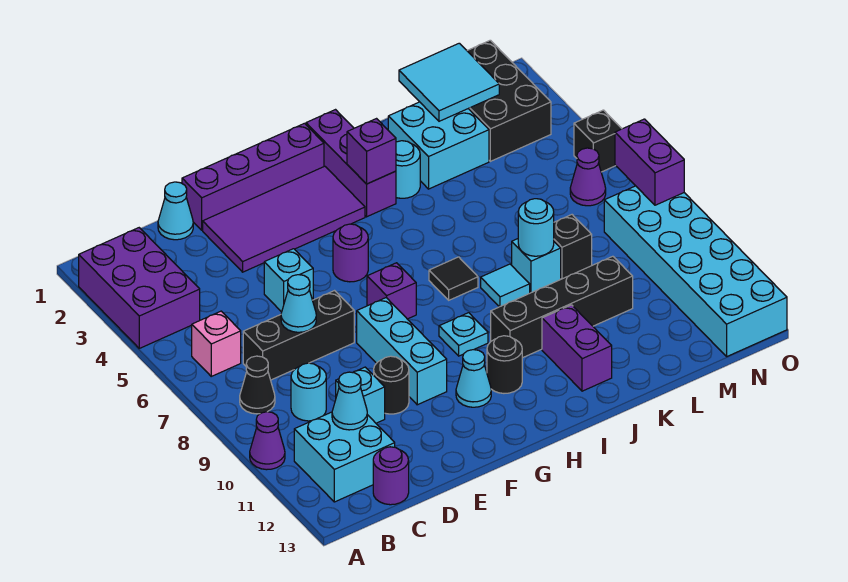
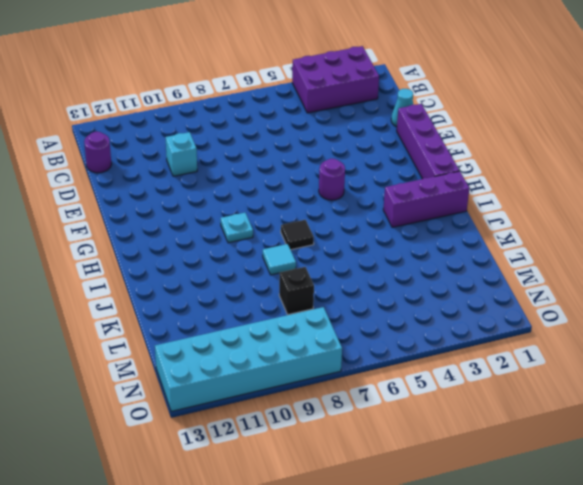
none -> purple cone A10 level 1
none -> pink brick B6 level 1
none -> black cone B8 level 1
none -> cyan brick B11:C12 level 1

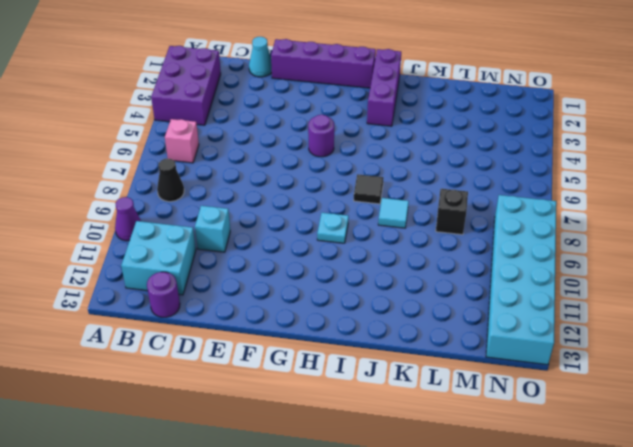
none -> black brick C7:E7 level 1
none -> cyan round brick C9 level 1
none -> purple tile E2:H3 level 1
none -> cyan brick E5 level 1

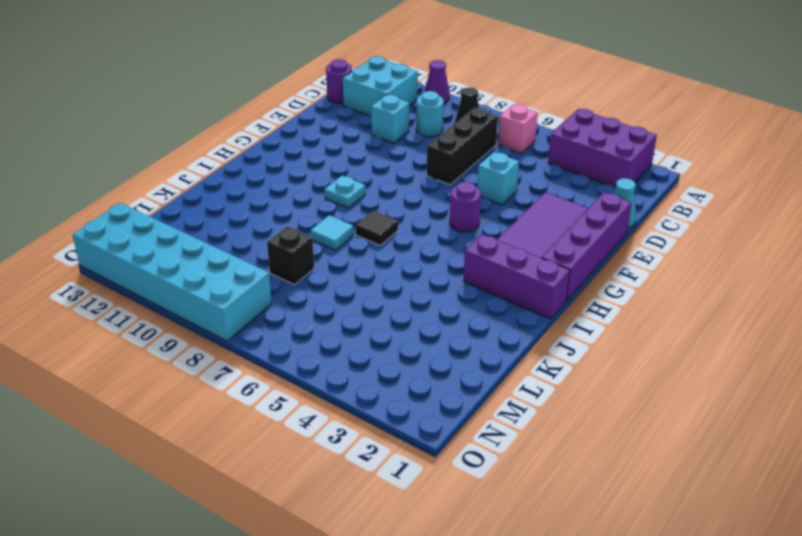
none -> black round brick E10 level 1
none -> cyan brick F8:F10 level 1
none -> purple brick G7 level 1
none -> cyan cone G11 level 1

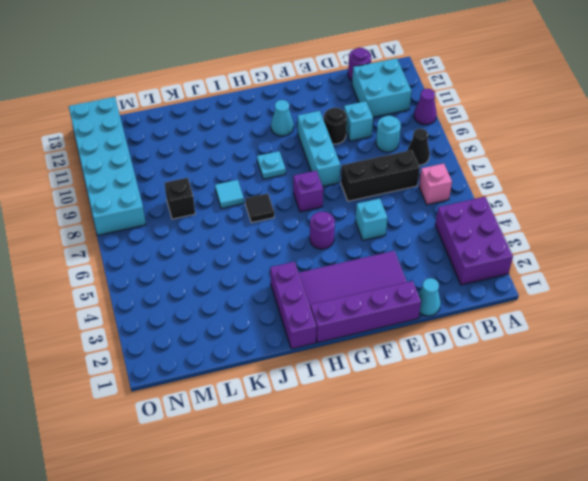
none -> black round brick H11 level 1
none -> black brick I10:L10 level 1
none -> cyan round brick J3 level 1
none -> purple brick J11:J12 level 1

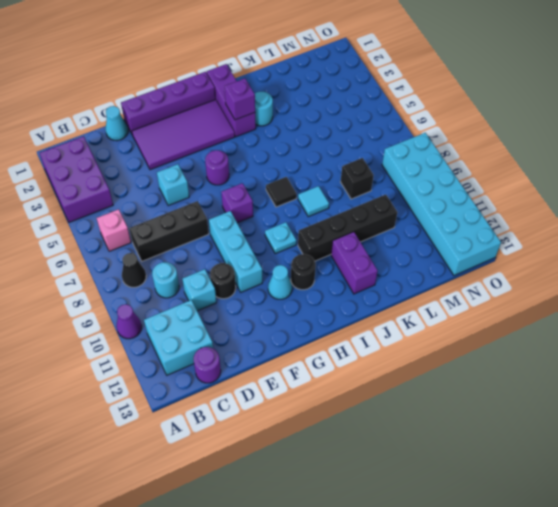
none -> cyan brick K2:L3 level 1
none -> cyan brick K8 level 1
none -> black brick M1:N3 level 1
none -> purple cone N6 level 1

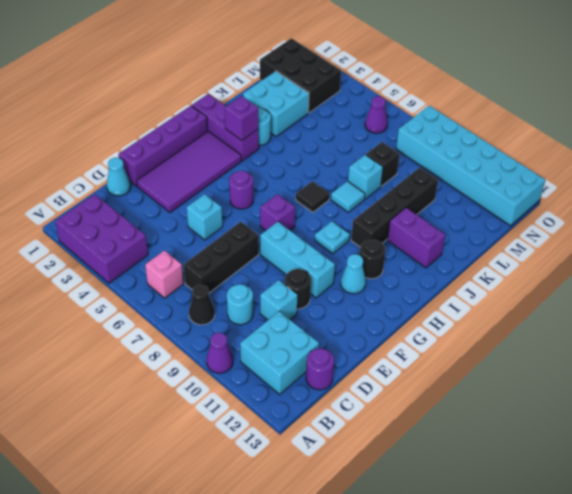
none -> black brick O5 level 1
none -> cyan cone C11 level 2
none -> cyan cone D7 level 2
none -> cyan round brick K8 level 2

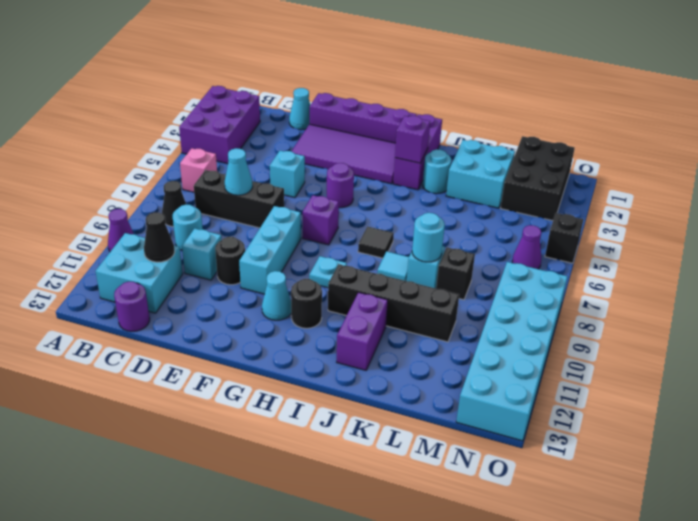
black cone C11 level 2 -> cyan cone C11 level 2
none -> cyan tile L1:M2 level 2
none -> purple brick O7:O8 level 2

